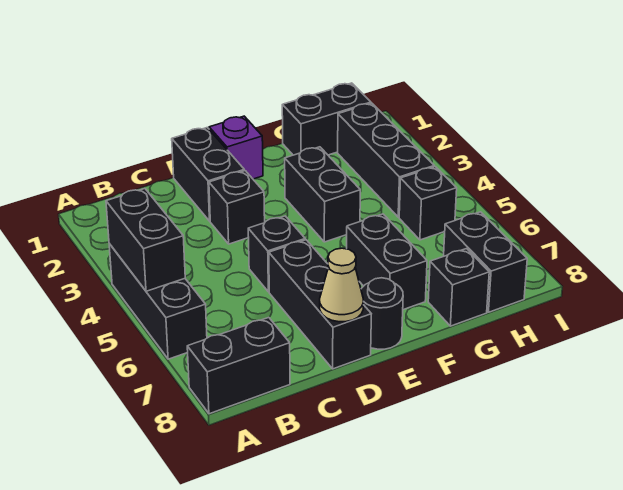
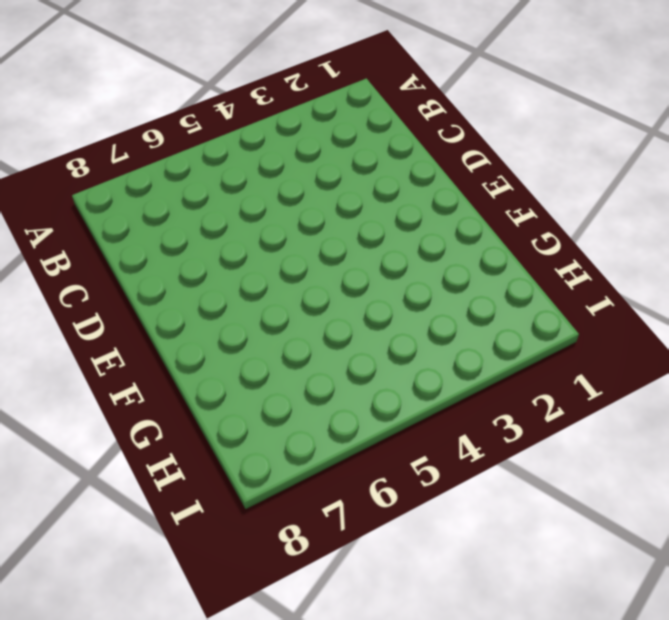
none -> black brick A4:A6 level 1
none -> black brick A8:B8 level 1
none -> black brick D1:D2 level 1

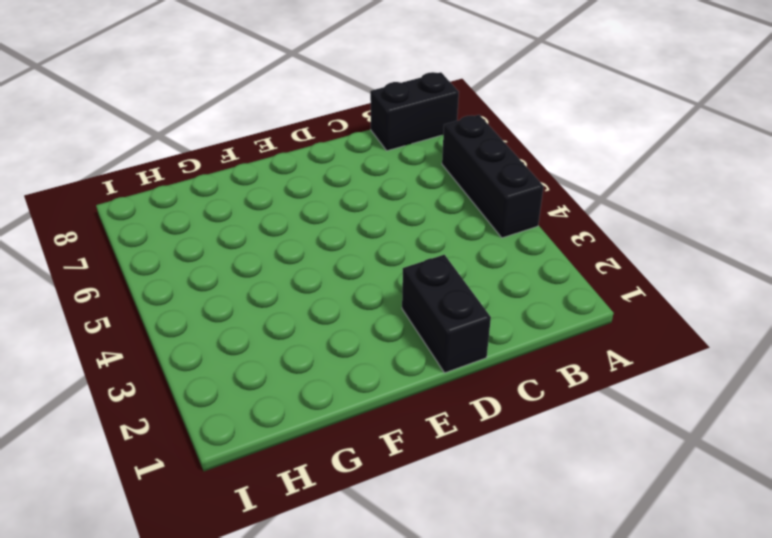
none -> black brick D3 level 1
none -> black brick D5 level 1
none -> black brick D6:D8 level 1

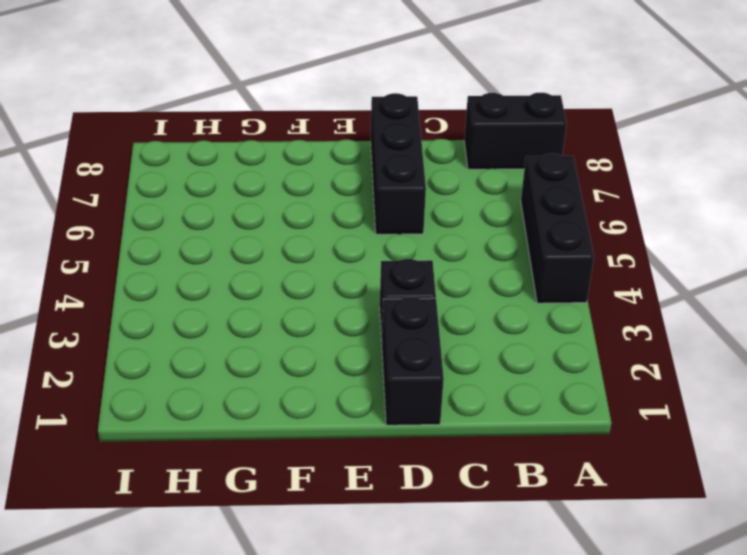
none -> black brick D5 level 1
none -> purple brick E1 level 1
none -> black round brick E8 level 1

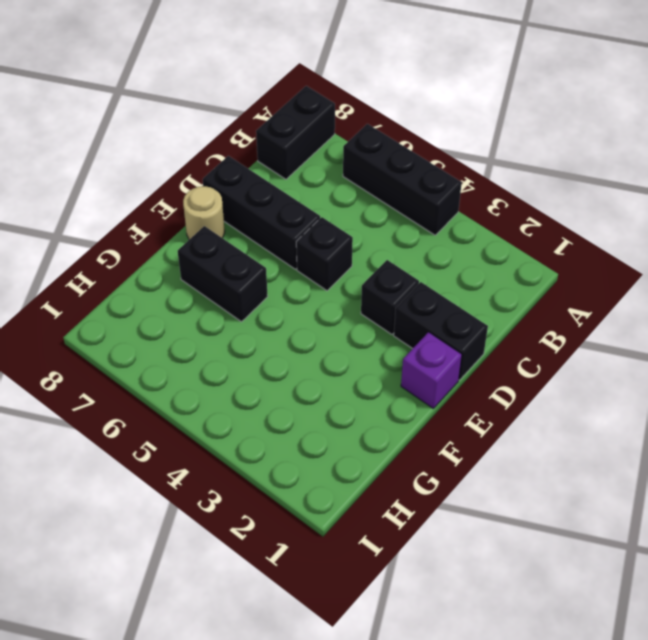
tan round brick E8 level 1 -> black round brick E8 level 1
none -> black brick F3:F4 level 1
none -> black brick G1:H1 level 1
none -> black brick G8 level 1

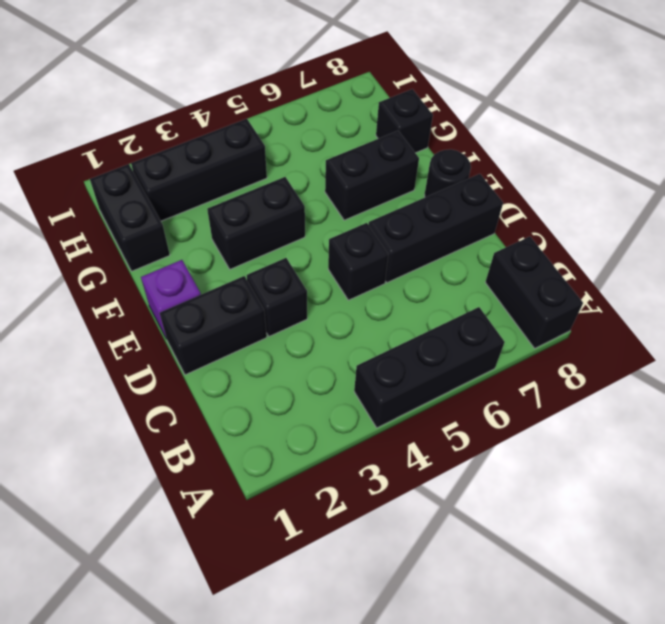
none -> black brick H5 level 1
none -> black brick H7:H8 level 1
none -> black brick A4:A5 level 2

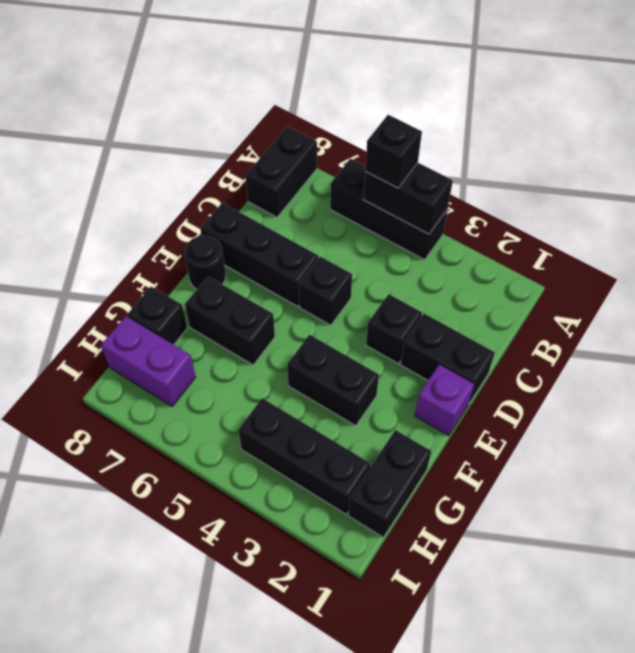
black brick A5 level 3 -> black brick H5 level 1
purple brick H7:H8 level 1 -> black brick H7:H8 level 1
none -> tan cone D8 level 2

